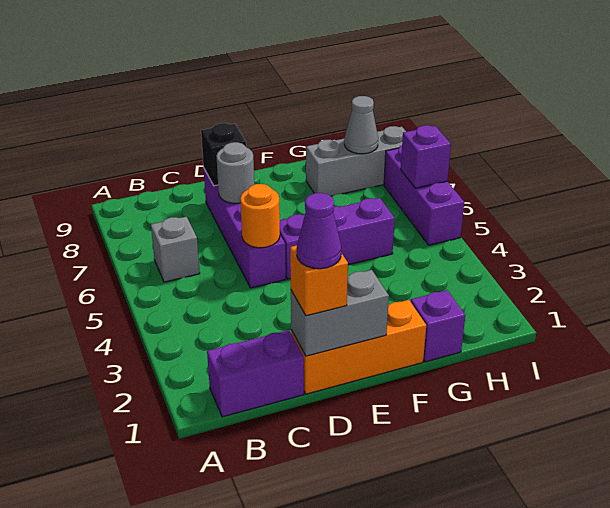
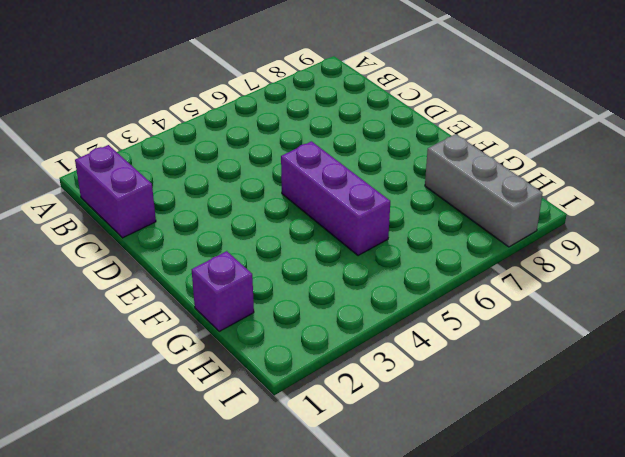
none -> grey brick B6 level 1
none -> orange brick D1:F1 level 1
none -> purple brick D5:D8 level 1

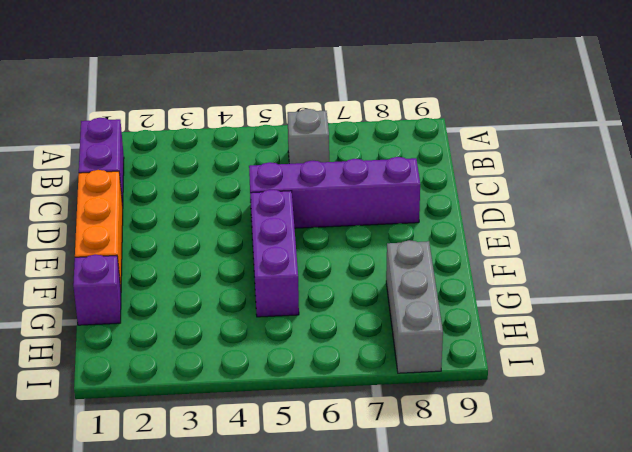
none -> purple brick I5:I7 level 1
none -> grey brick D1:E1 level 2
none -> orange round brick D5 level 2

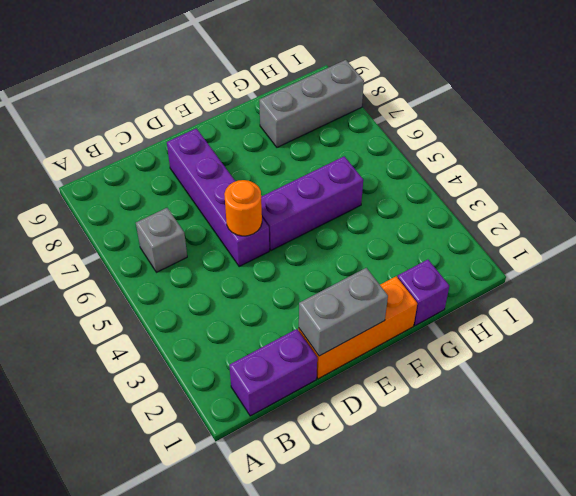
none -> purple brick I5:I7 level 1
none -> grey round brick D7 level 2
none -> black brick D8 level 2

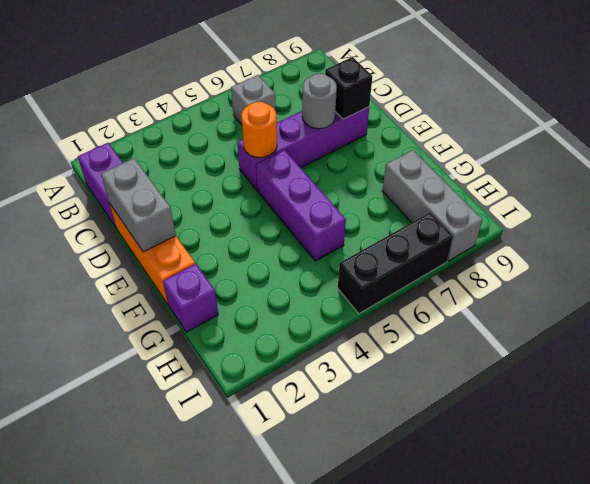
black brick I5:I7 level 1 -> purple brick I5:I7 level 1
none -> grey cone H8 level 2
none -> purple brick I6 level 2
none -> orange brick D1 level 3

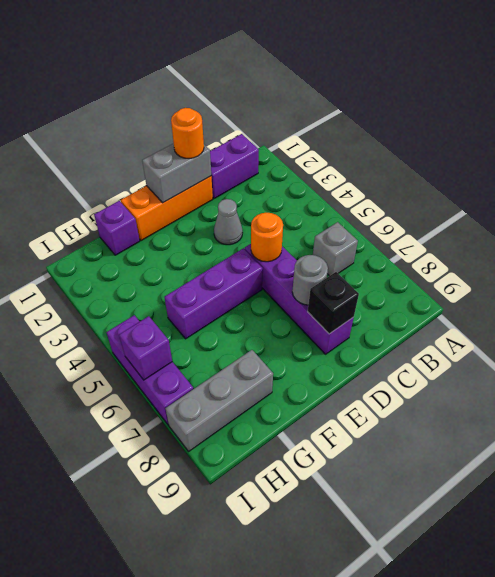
orange round brick D1 level 3 -> orange brick D1 level 3
grey cone D3 level 1 -> grey cone H8 level 2
none -> purple cone D1 level 4

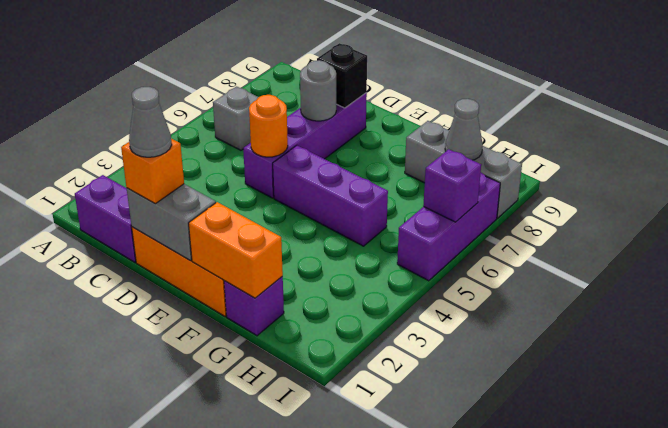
grey cone D1 level 4 -> purple cone D1 level 4
orange brick F1:G1 level 2 -> none

